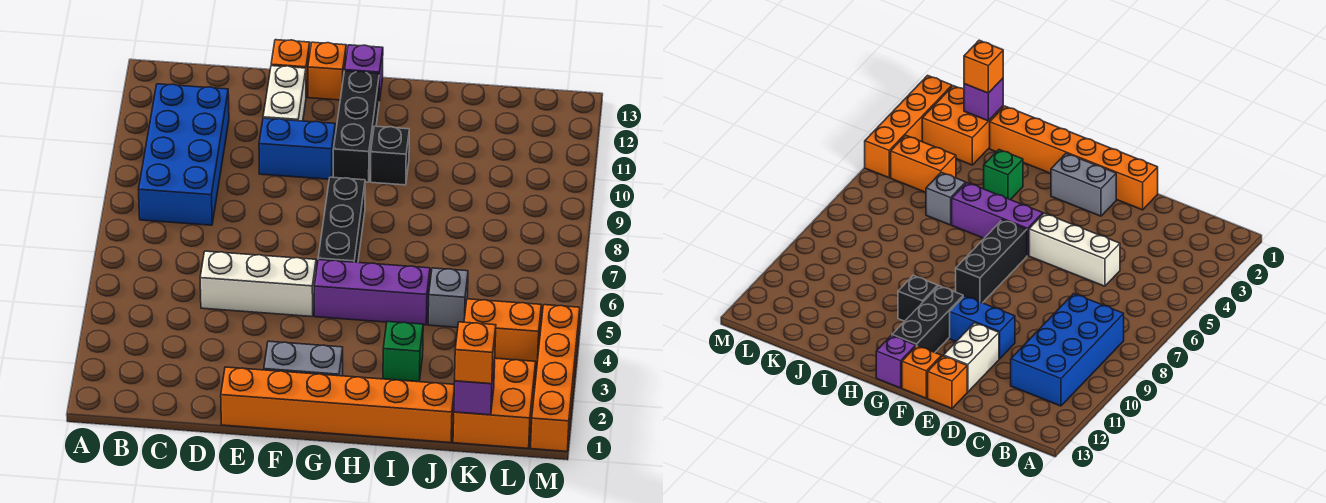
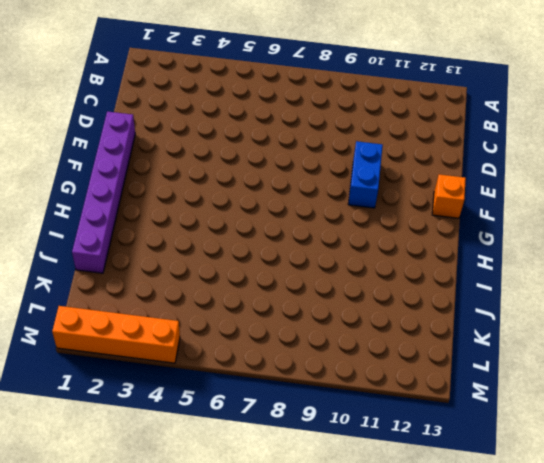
purple brick E1:J1 level 1 -> orange brick E1:J1 level 1
none -> blue brick B8:C11 level 1
none -> white brick D5:F5 level 1
none -> white brick E11:E12 level 1

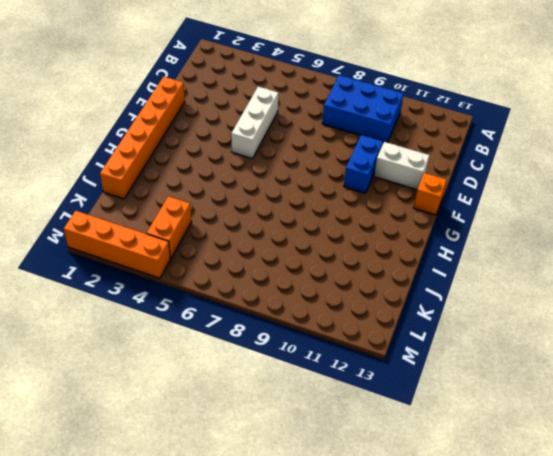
blue brick B8:C10 level 1 -> blue brick B8:C11 level 1
none -> orange brick E13 level 1
none -> grey brick F2:G2 level 1
none -> purple brick G5:I5 level 1

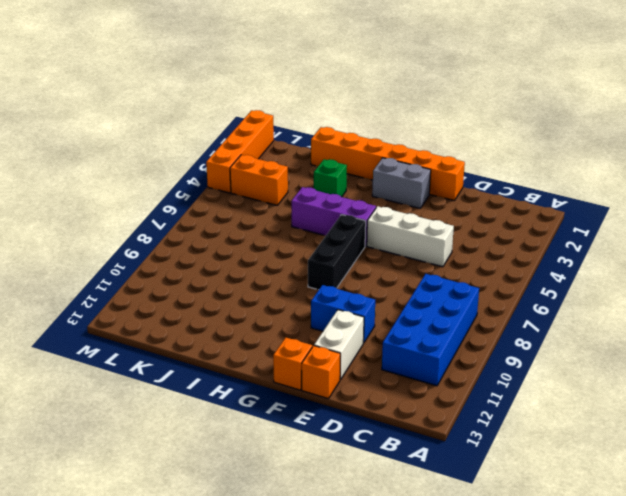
none -> black brick G10:G12 level 1
none -> purple brick G13 level 1
none -> black brick H10 level 1

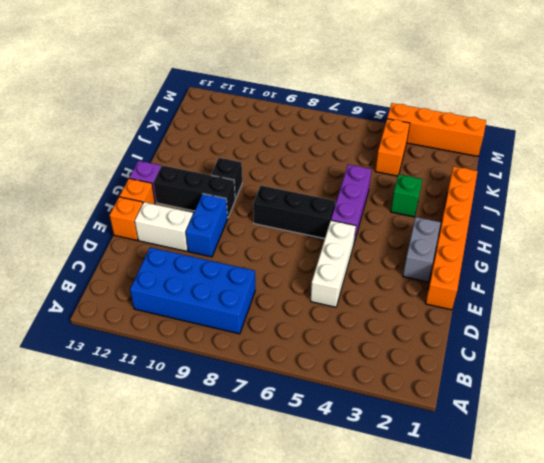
none -> grey brick J5 level 1
none -> orange brick K1:L2 level 1
none -> purple brick K1 level 2

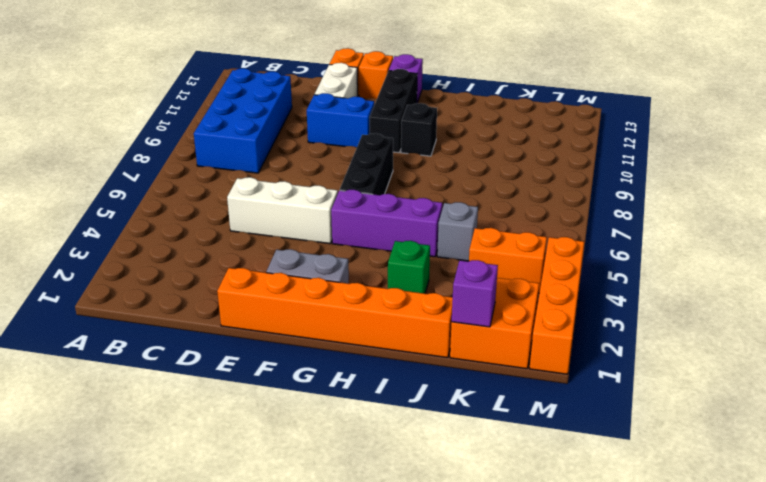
none -> orange brick K1 level 3

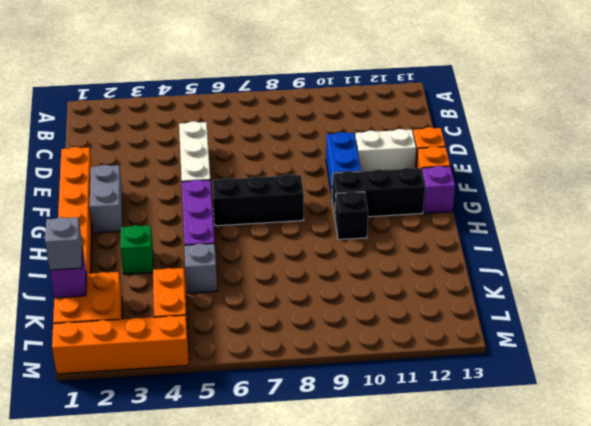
grey brick K1 level 3 -> orange brick K1 level 3
none -> blue brick B8:C11 level 1

